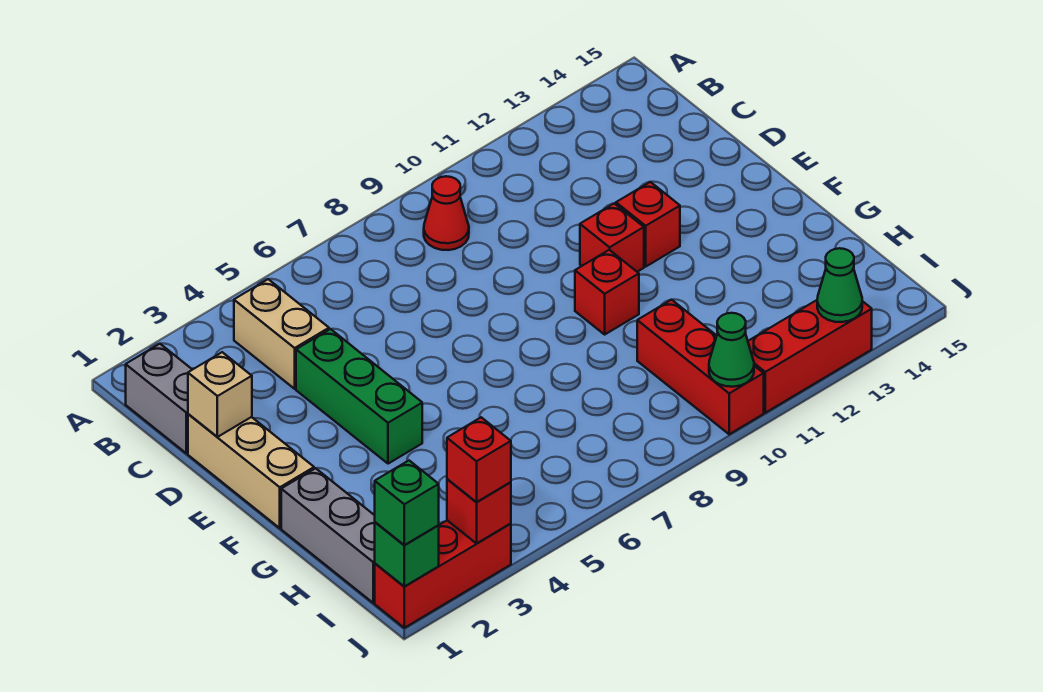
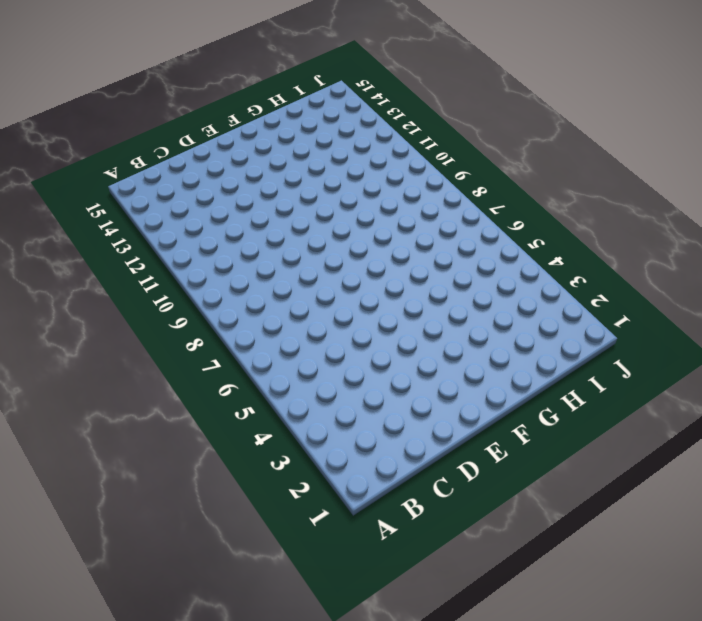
none -> grey brick B1:C1 level 1
none -> tan brick B4:C4 level 1
none -> red cone B9 level 1

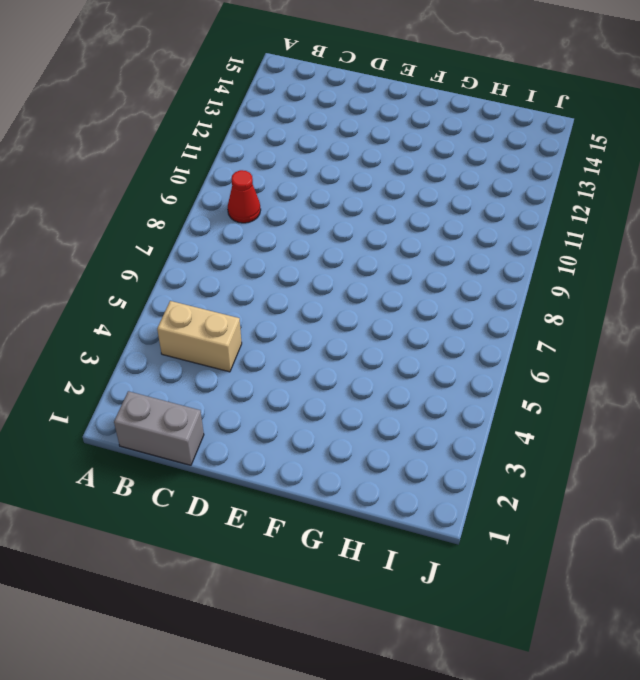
none -> tan brick D1:F1 level 1
none -> green brick D4:F4 level 1
none -> red brick E11 level 1

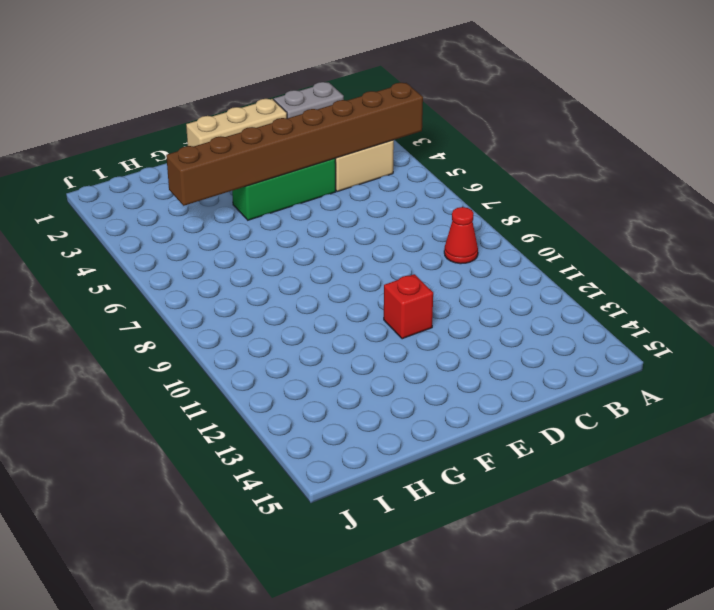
brown brick A4:H4 level 2 -> none
none -> red brick E12 level 1
none -> red brick F10 level 1
none -> grey brick G1:I1 level 1

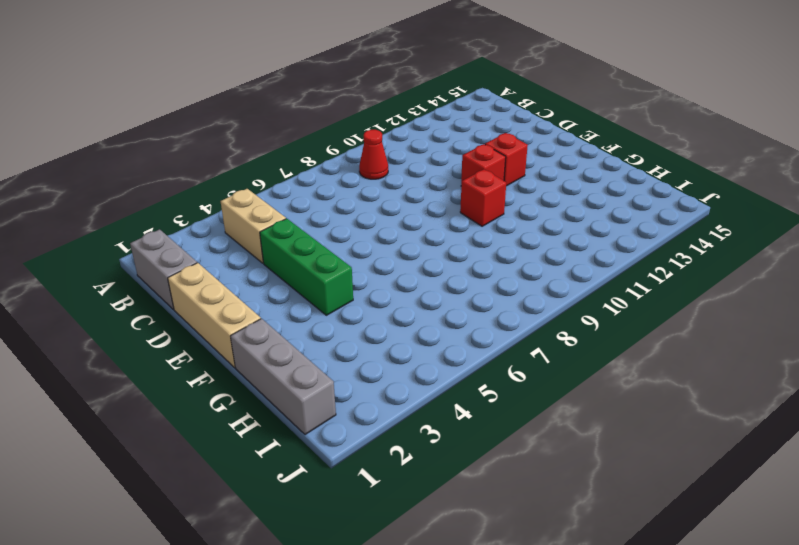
none -> red brick H10:J10 level 1
none -> red brick J1:J3 level 1
none -> red brick J11:J13 level 1

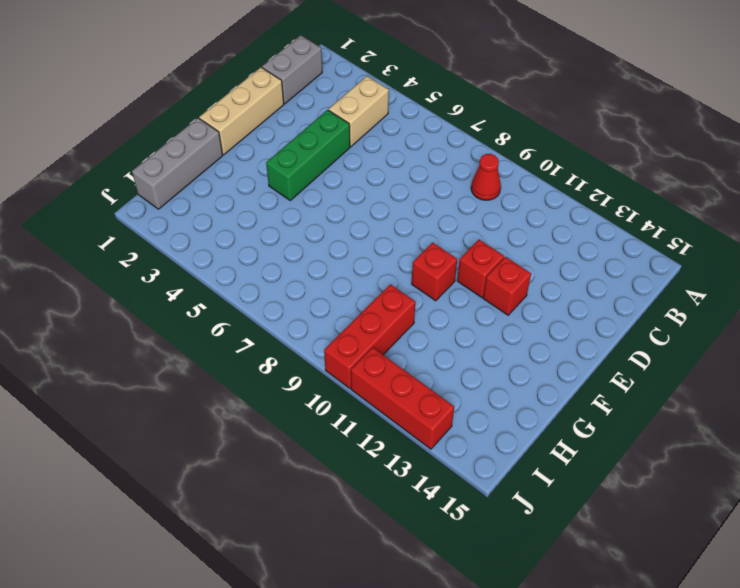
none -> red brick J1:J3 level 1
none -> tan brick D1 level 2
none -> green brick J1 level 2

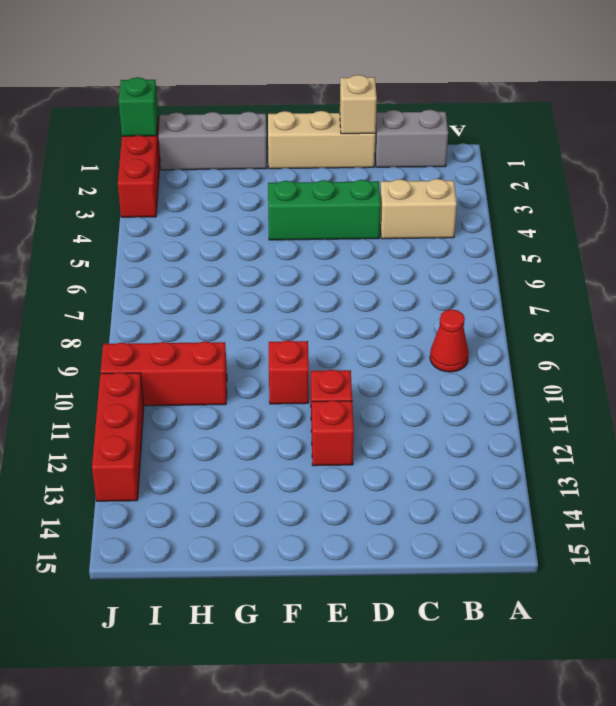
none -> red brick J3 level 2
none -> green cone J10 level 2
none -> green cone J13 level 2

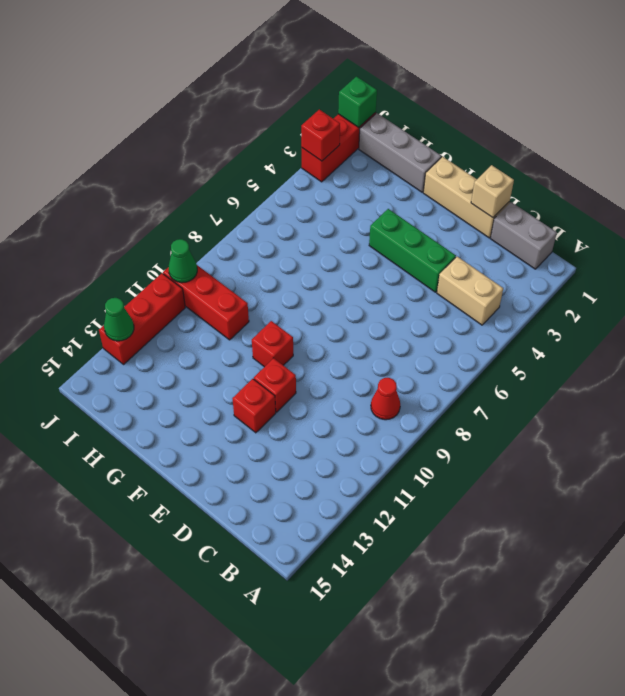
none -> green brick J1 level 3
none -> red brick J3 level 3

